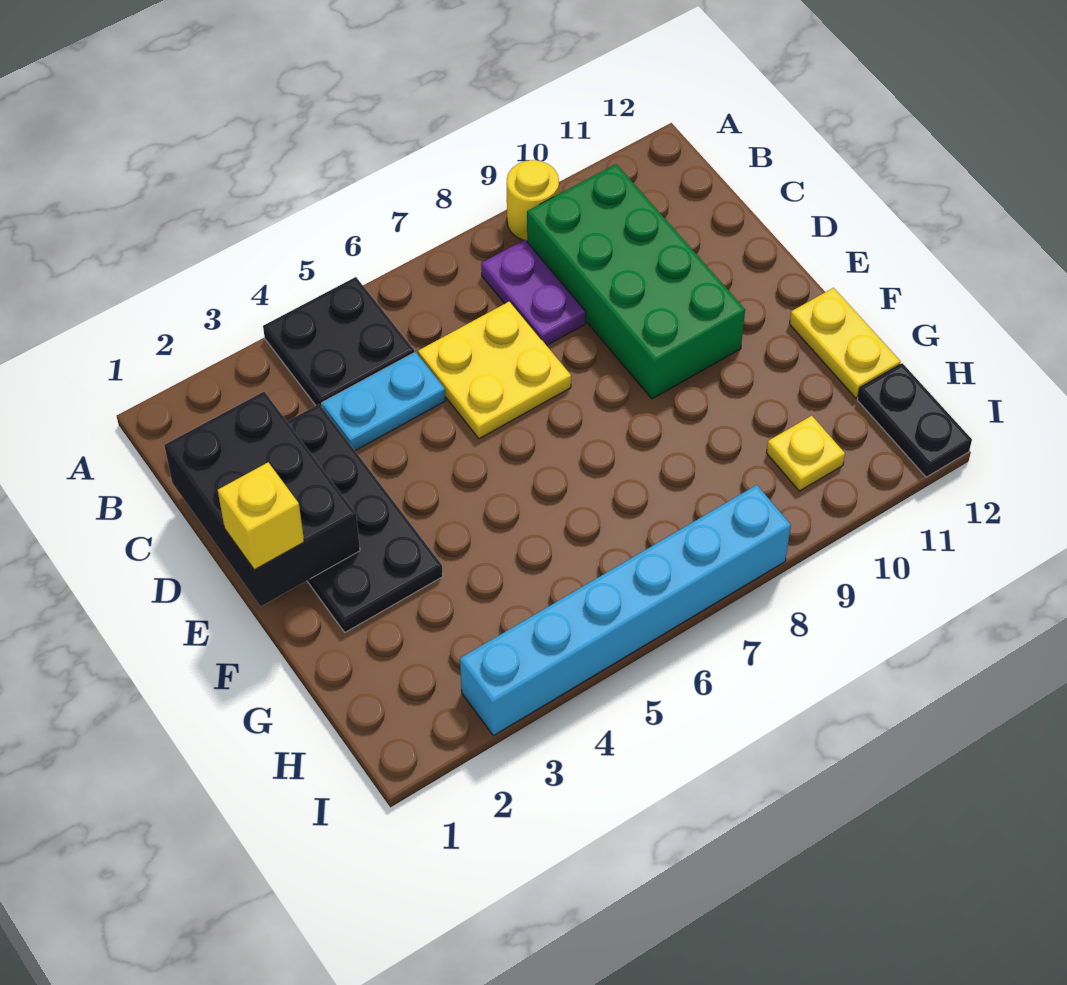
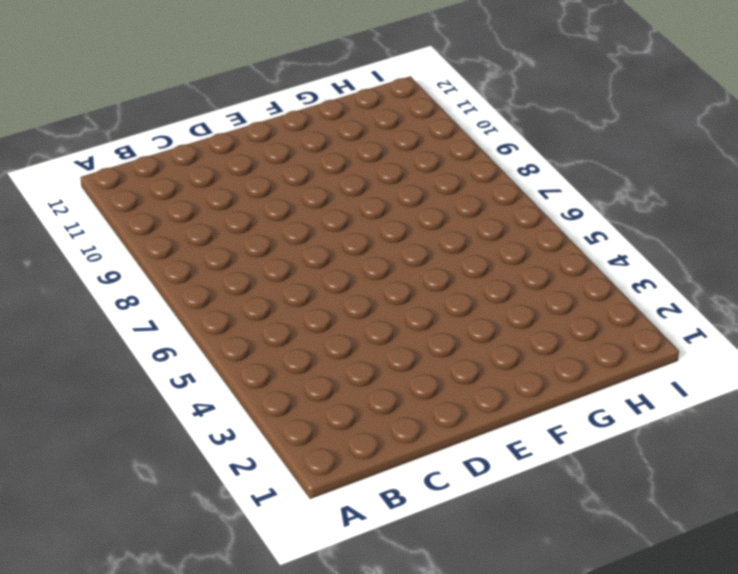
none -> black plate A4:B5 level 1
none -> yellow round brick A9 level 1
none -> purple plate B8:C8 level 1

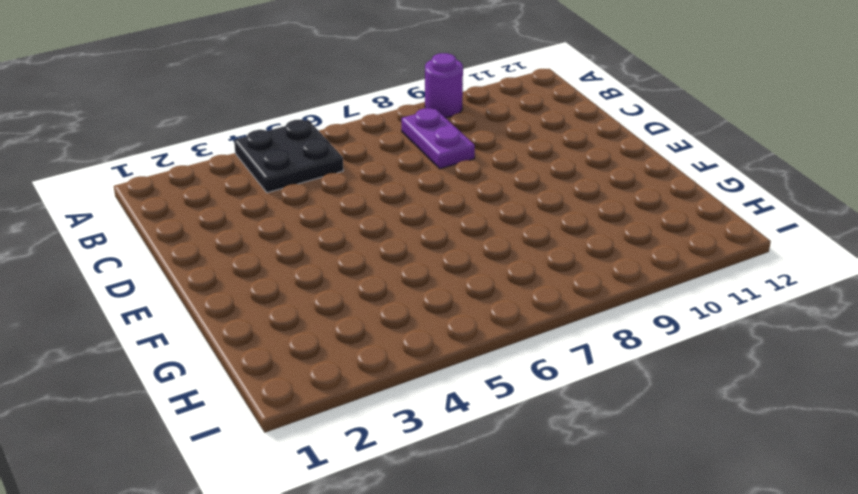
purple round brick A9 level 1 -> yellow round brick A9 level 1
none -> green brick B9:E10 level 1
none -> black plate C2:F3 level 1
none -> cyan plate C4:C5 level 1

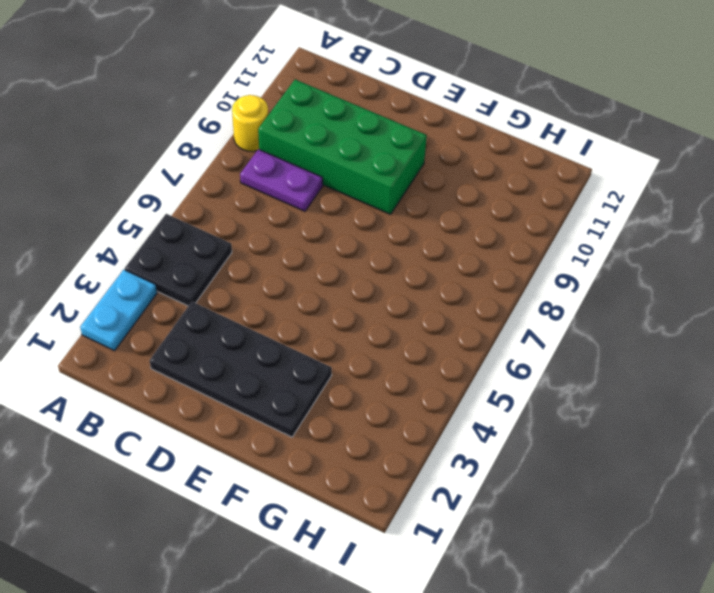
cyan plate A2:A3 level 1 -> cyan plate C4:C5 level 1
none -> yellow plate C6:D7 level 1
none -> yellow plate F12:G12 level 1
none -> yellow plate H10 level 1

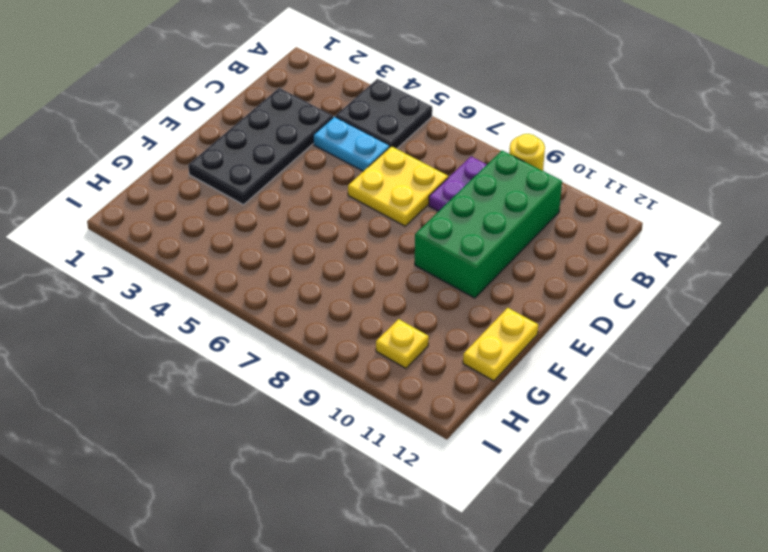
none -> black plate H12:I12 level 1
none -> cyan brick I3:I8 level 1
none -> black brick C1:E2 level 2

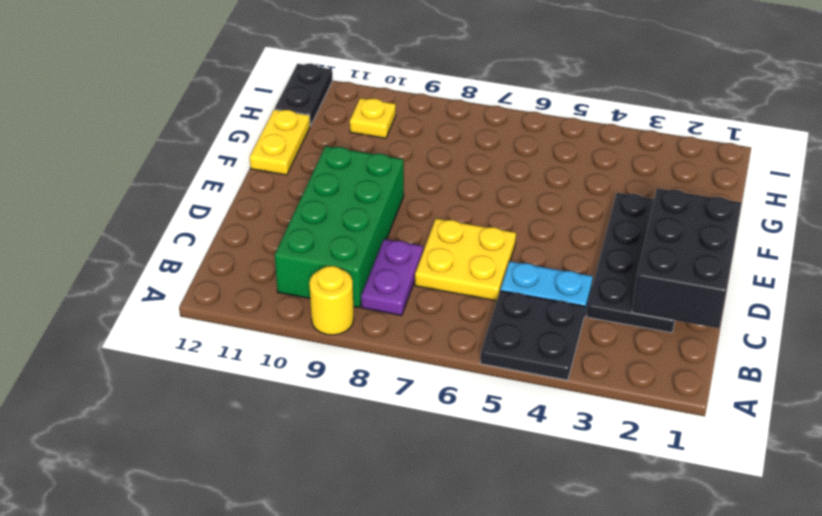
none -> cyan brick I3:I8 level 1
none -> yellow brick E1 level 3

